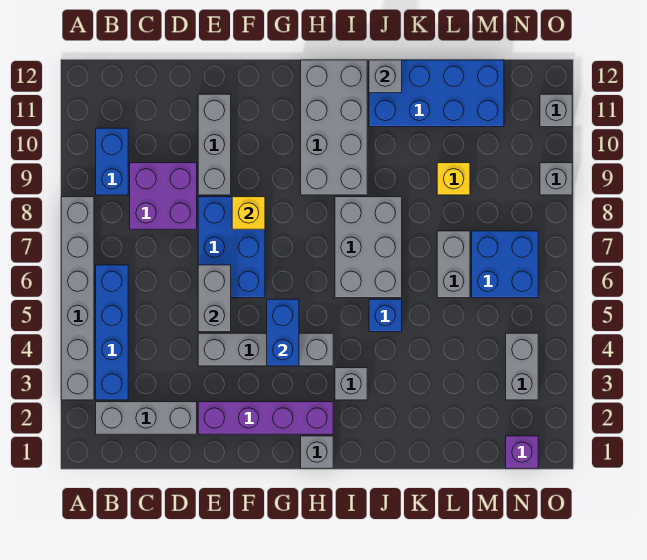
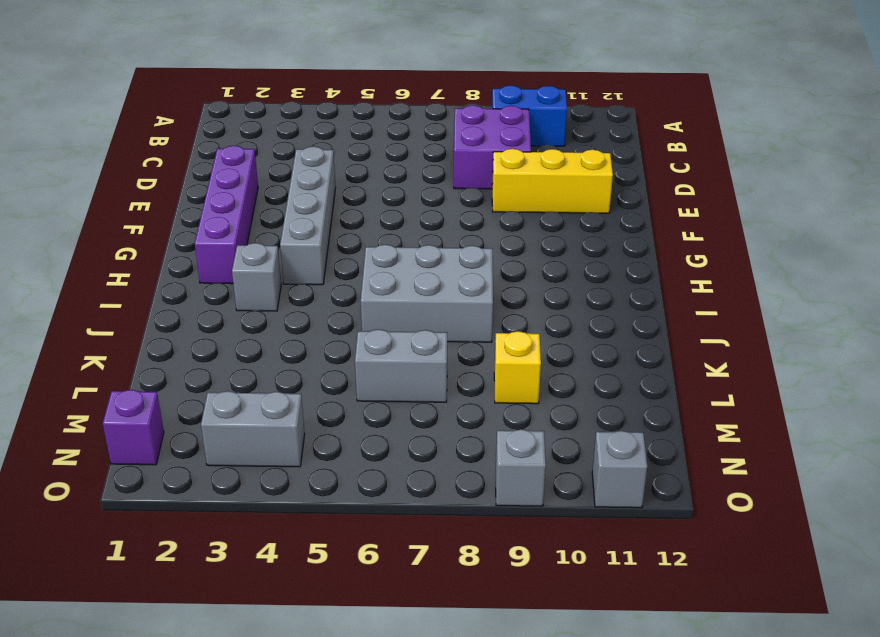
yellow brick E9:E11 level 1 -> grey brick E9:E11 level 1
none -> grey brick A3:A8 level 1
none -> grey brick B2:D2 level 1
none -> blue brick B3:B6 level 1

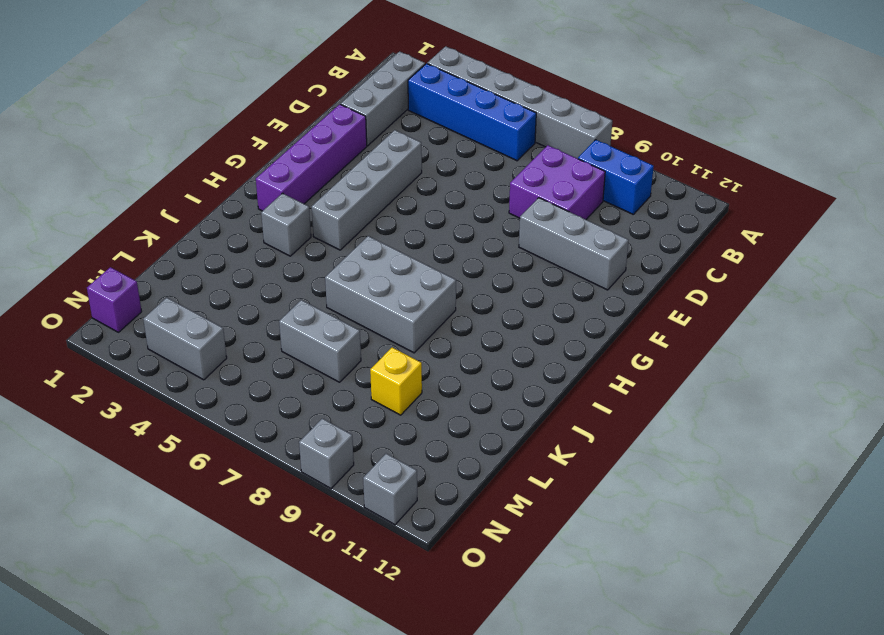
none -> blue brick E6:F8 level 1
none -> grey brick H1 level 1
none -> grey brick H9:I12 level 1

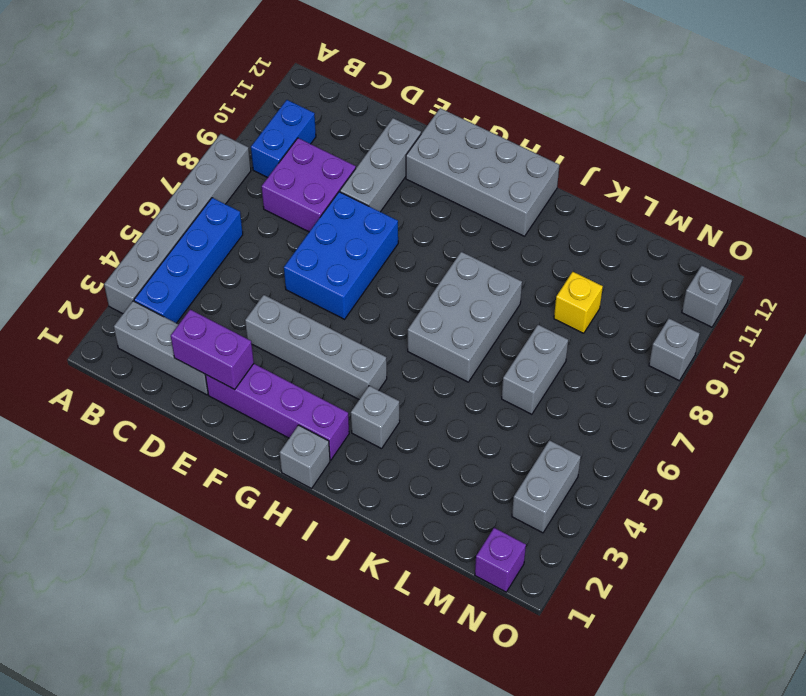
purple brick D2:E2 level 2 -> none
grey brick F11:I12 level 1 -> grey brick H9:I12 level 1
none -> blue brick J5 level 1
none -> blue brick J11:M12 level 1
none -> blue brick M6:N7 level 1

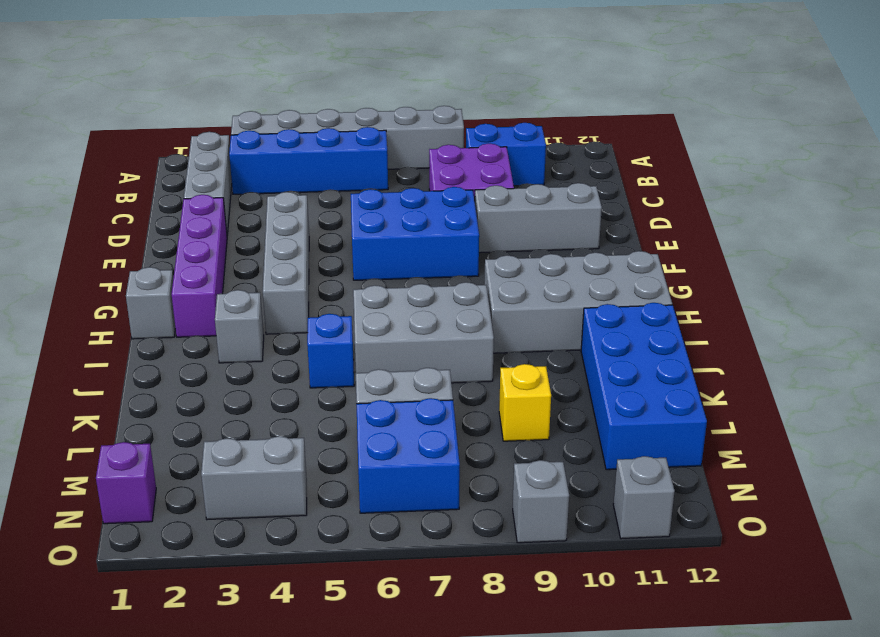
none -> grey brick E5:E6 level 2
none -> yellow brick F8 level 2
none -> blue brick G4:G5 level 2

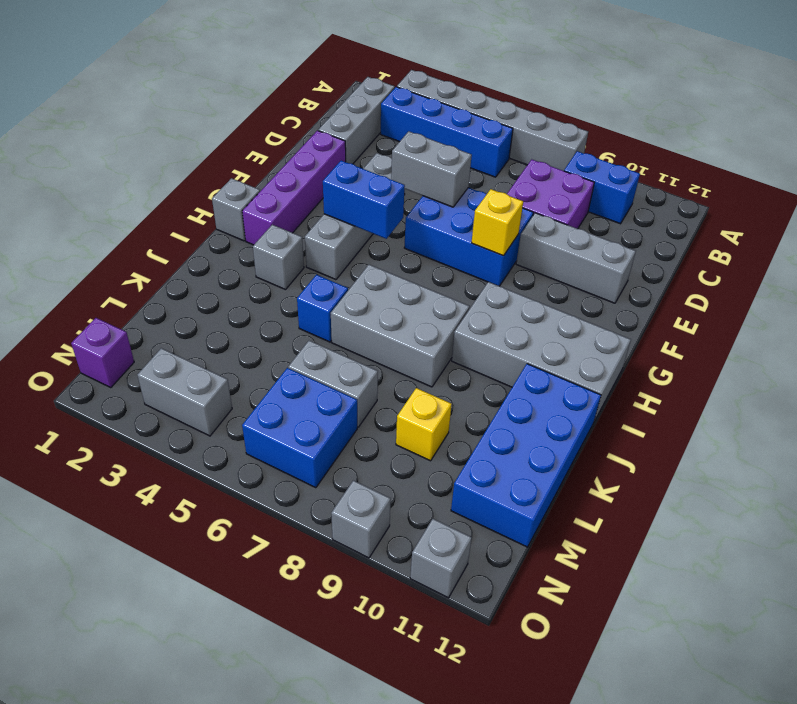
none -> grey brick J12 level 2

